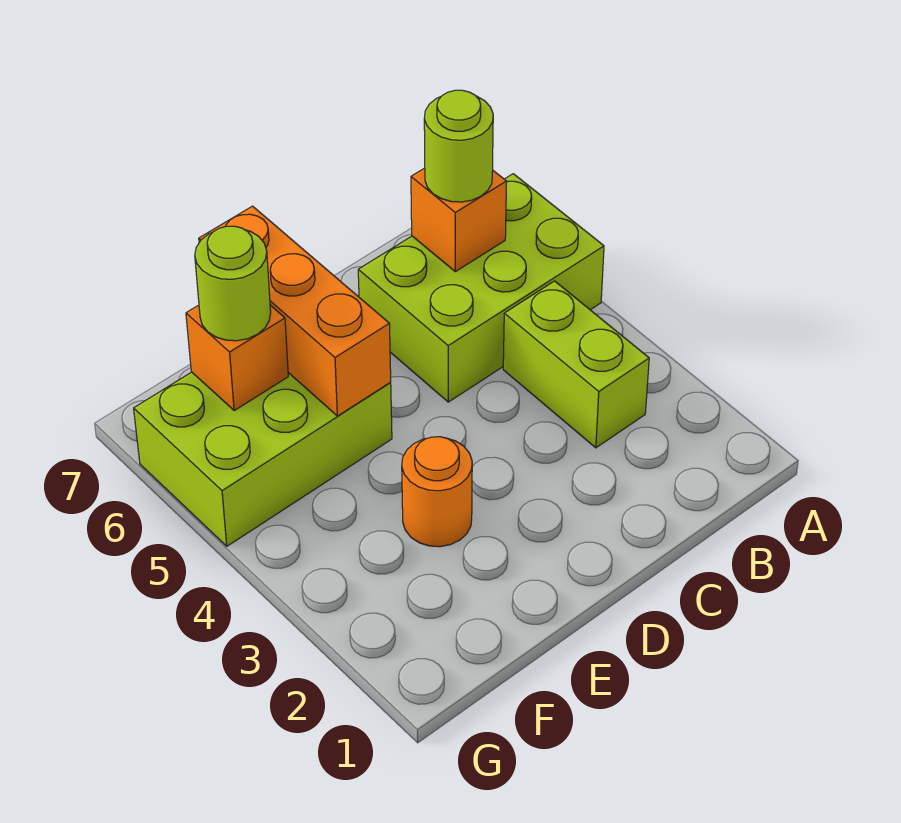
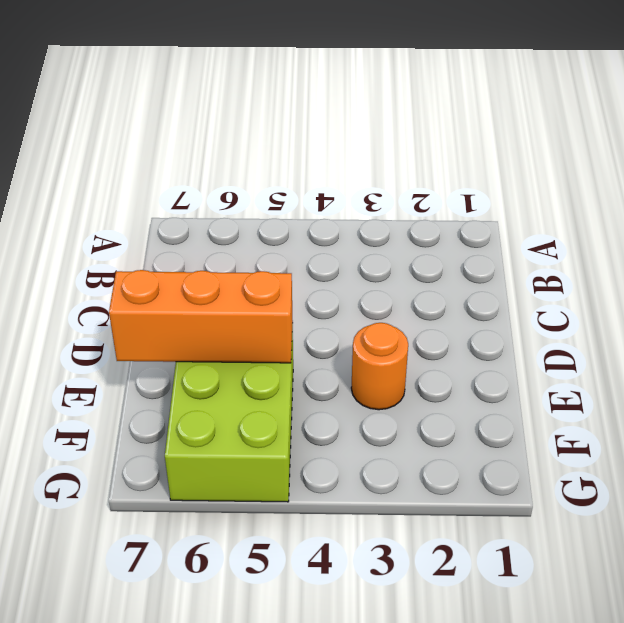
none -> lime brick A5:C6 level 1
none -> lime brick B3:B4 level 1

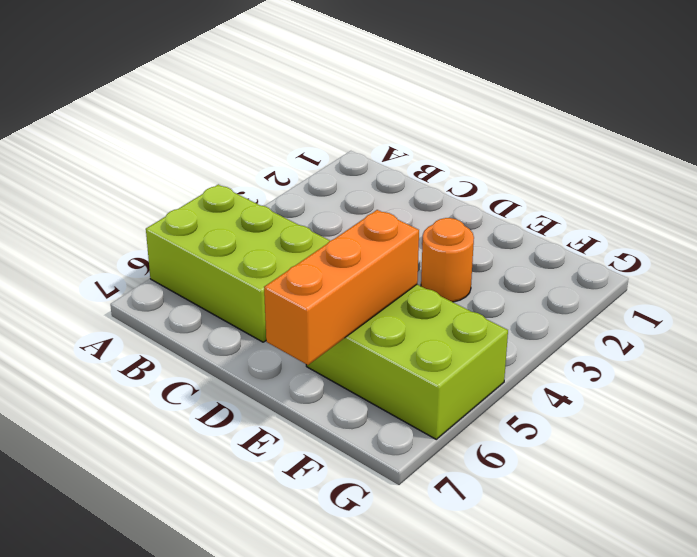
none -> lime brick B3:B4 level 1
none -> orange brick B6 level 2

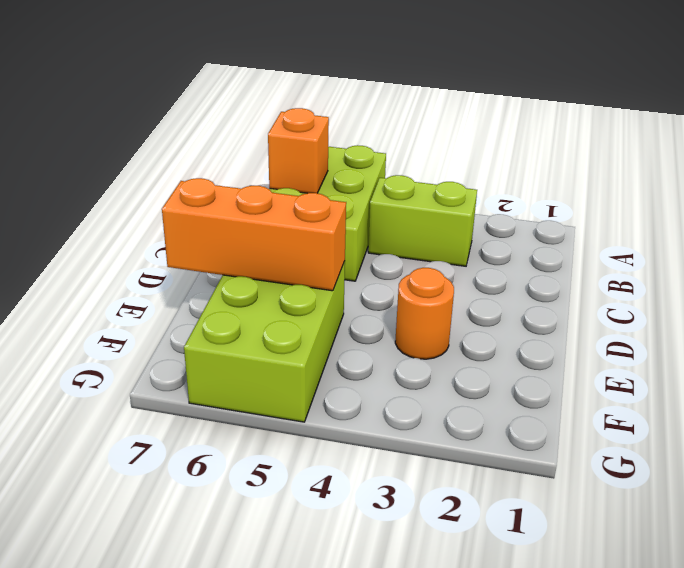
none -> orange brick F6 level 2
none -> lime round brick B6 level 3

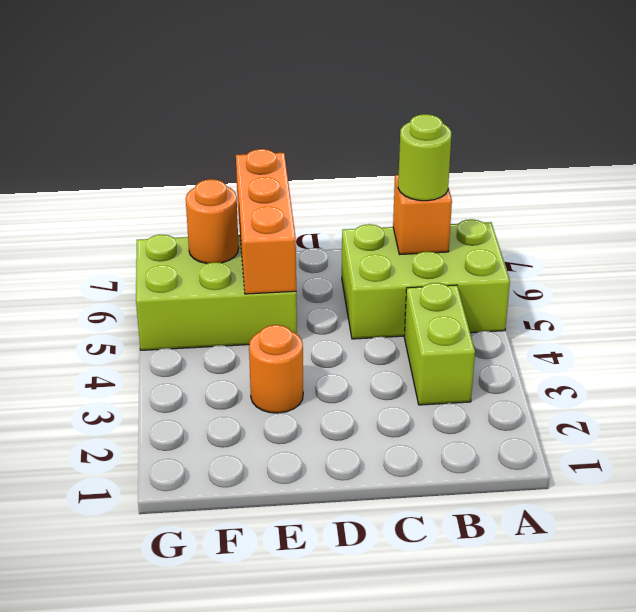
orange round brick F6 level 2 -> orange brick F6 level 2
none -> lime round brick F6 level 3

